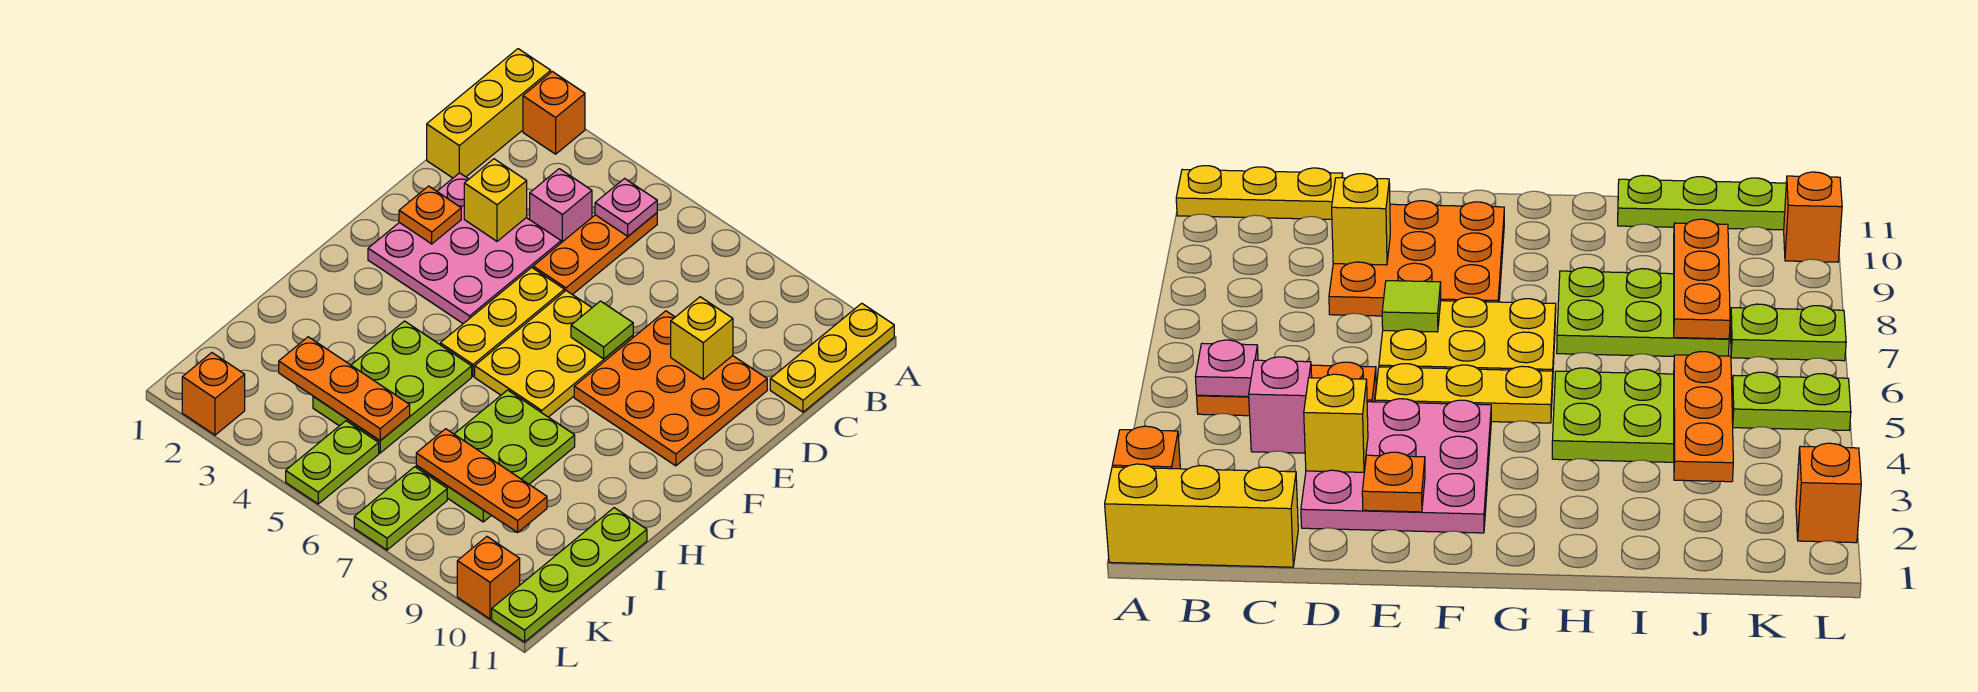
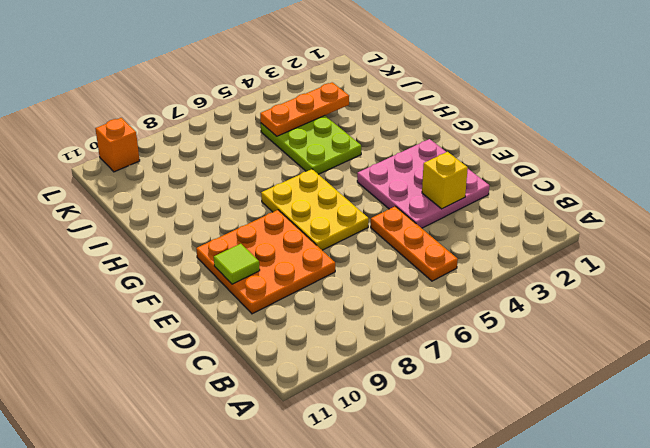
lime tile E10 level 2 -> lime tile E7 level 2
none -> yellow brick A1:C1 level 1
none -> orange brick A2 level 1
none -> yellow plate A11:C11 level 1

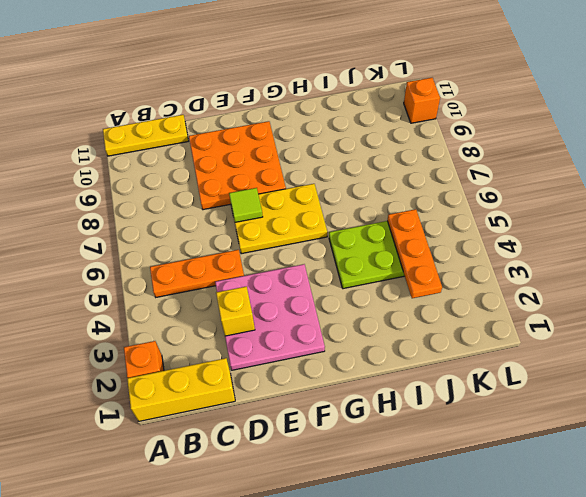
none -> pink brick C4 level 1
none -> yellow plate E5:G5 level 1
none -> lime plate H7:J8 level 1

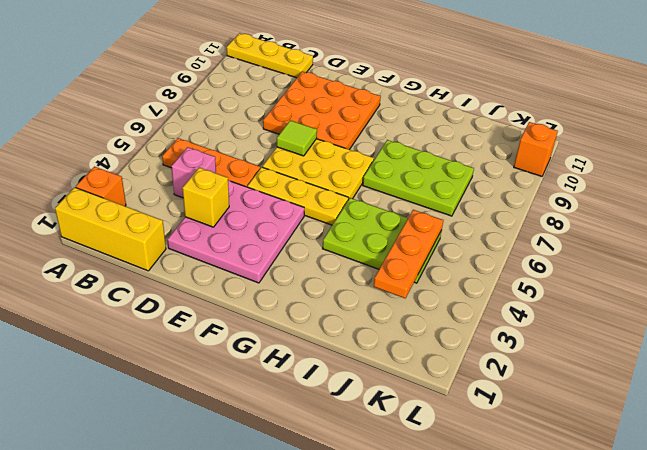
none -> lime plate I11:L11 level 1
none -> lime plate K5:L5 level 1
none -> lime plate K7:L7 level 1

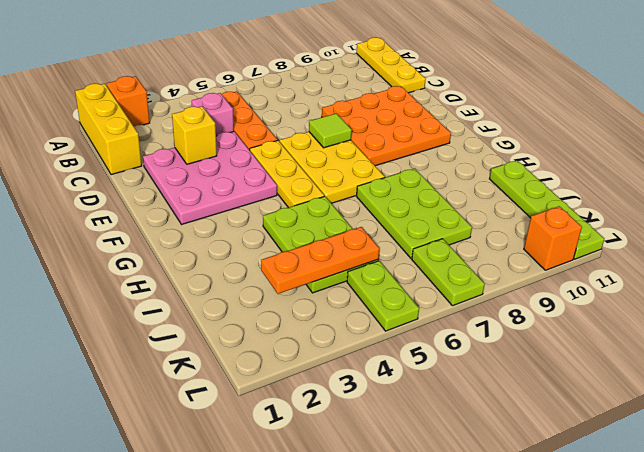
none -> orange brick L2 level 1
none -> pink plate B5 level 2
none -> yellow brick D9 level 2

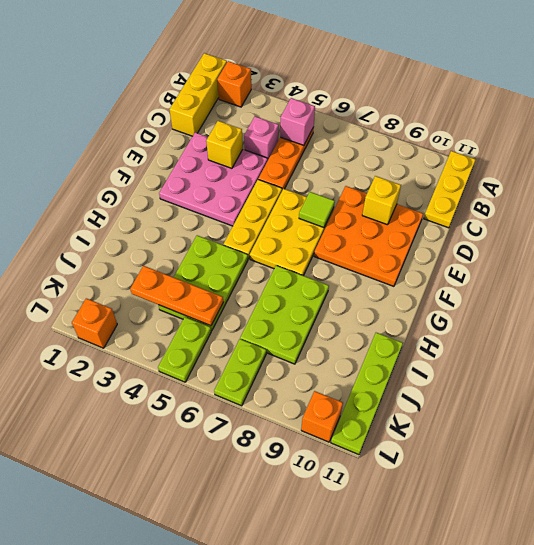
pink brick B5 level 2 -> pink plate B5 level 2
none -> orange plate E2 level 2
none -> orange plate J7:J9 level 2

